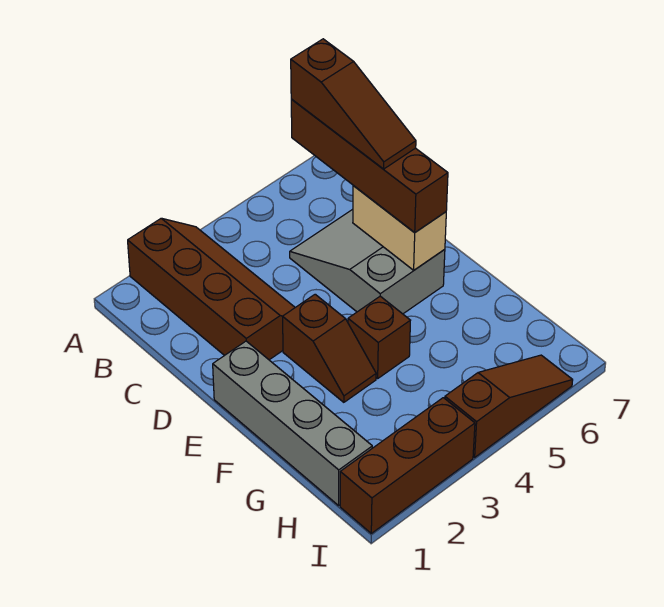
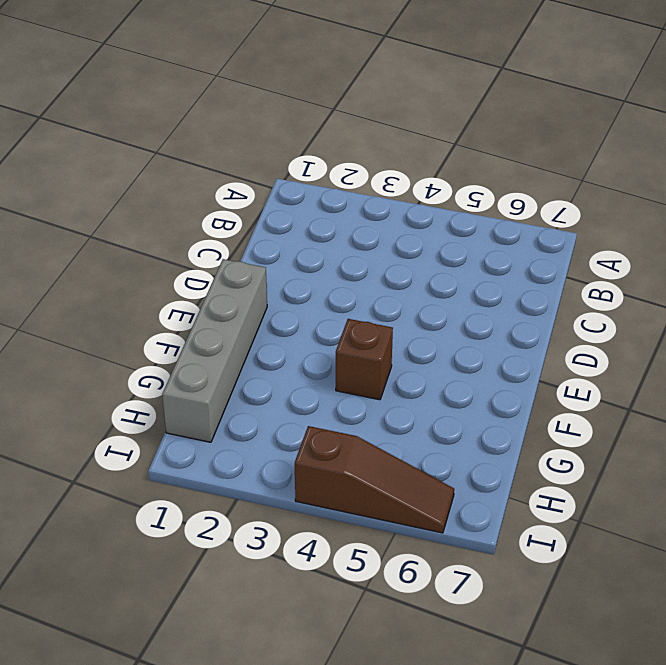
none -> brown slope A2:D3 level 1 top 2
none -> grey slope C5:E6 level 1 top E

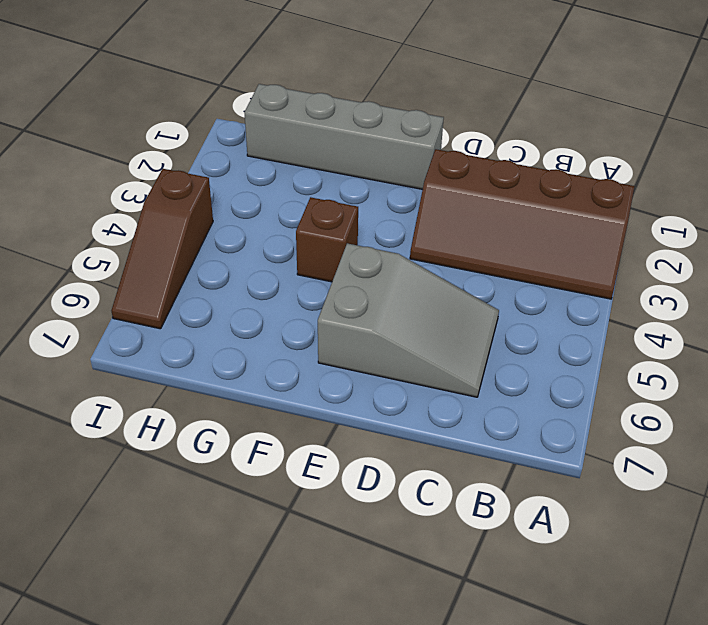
none -> brown slope E3:F3 level 1 top E
none -> brown brick I1:I3 level 1

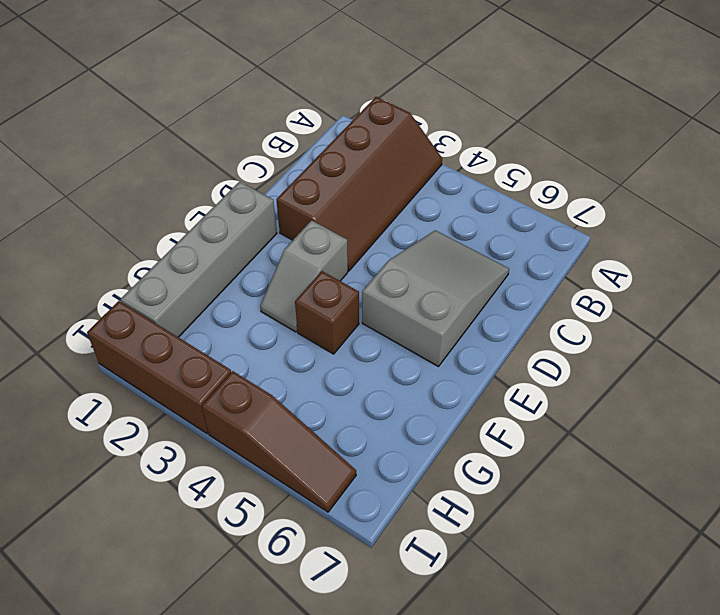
grey slope E3:F3 level 1 top E -> brown slope E3:F3 level 1 top E
none -> tan brick D6:E6 level 2
none -> brown brick B6:E6 level 3

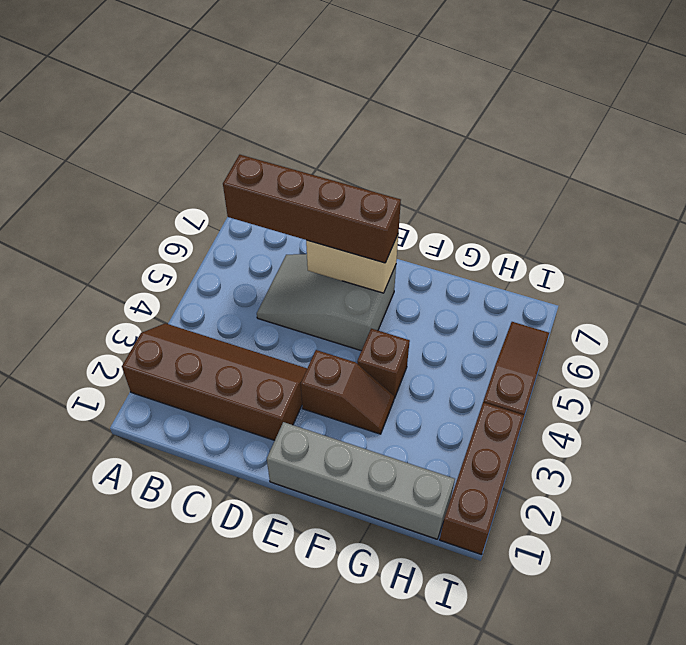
none -> brown slope B6:D6 level 4 top B

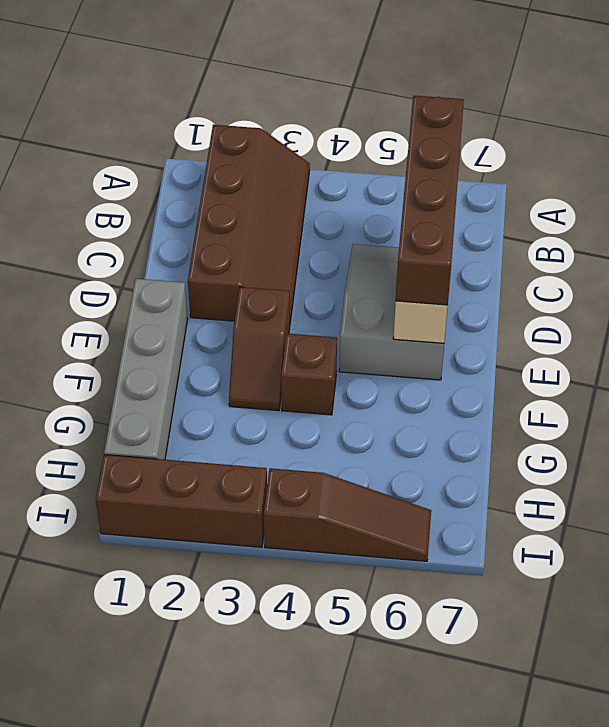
none -> brown slope B6:D6 level 4 top B

